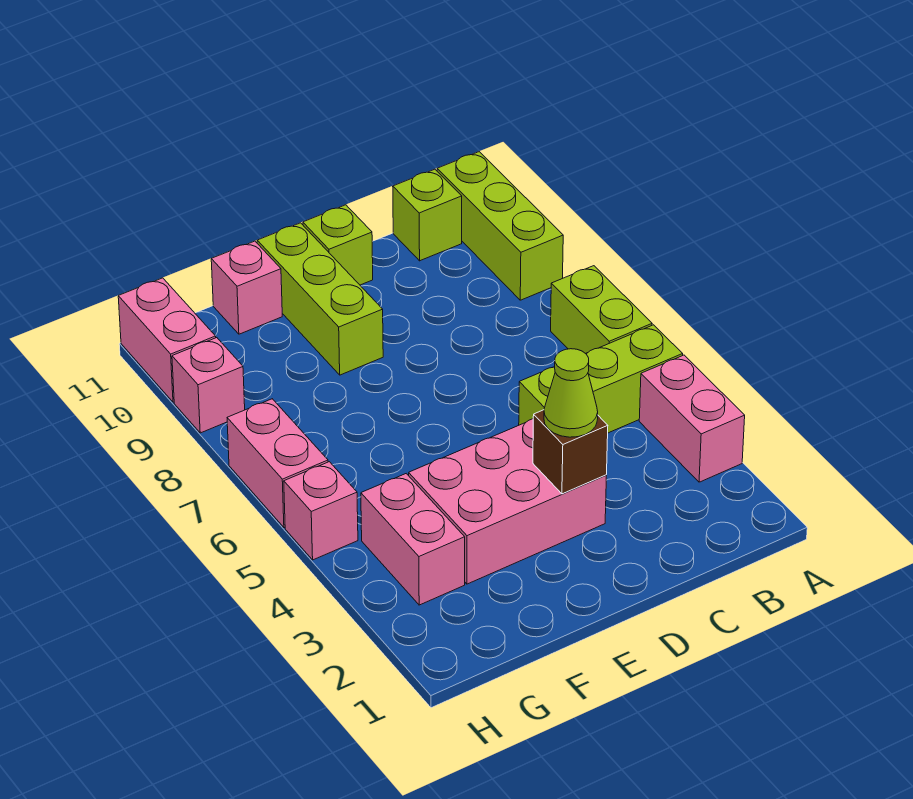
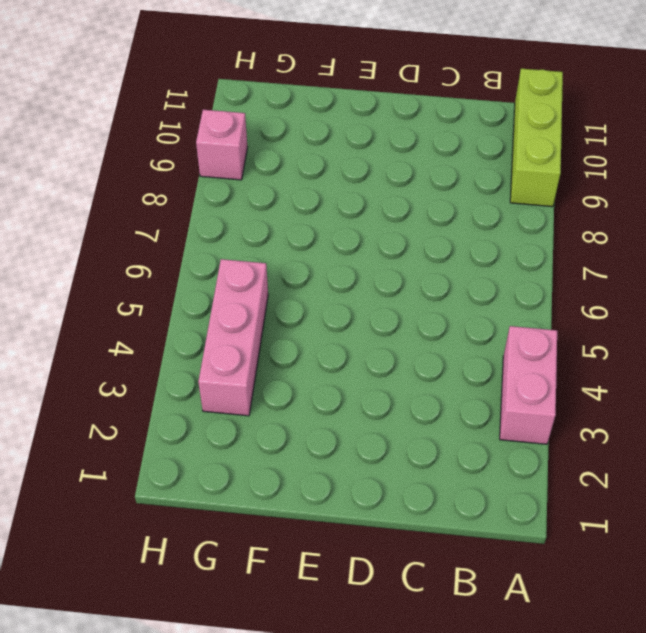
pink brick G3:G5 level 1 -> pink brick G3:G4 level 1
none -> lime brick A5:C5 level 1
none -> lime brick A6:A7 level 1
none -> lime brick B11 level 1

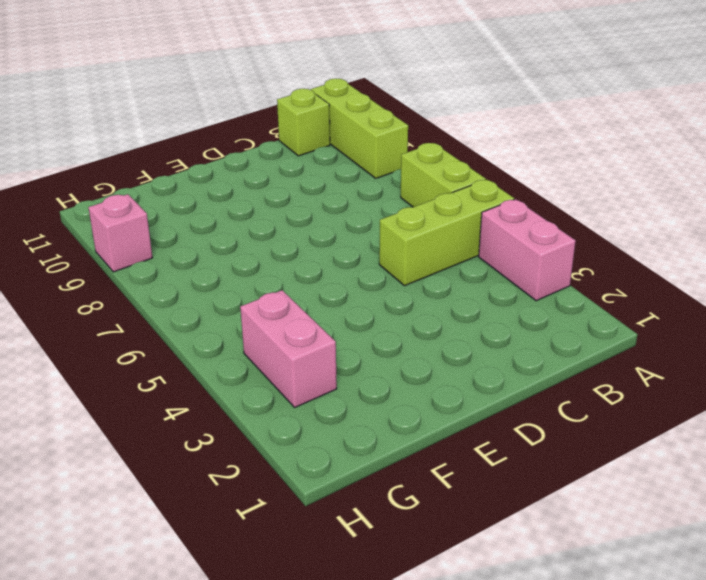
none -> pink brick D3:F4 level 1
none -> lime brick D11 level 1
none -> lime brick E9:E11 level 1

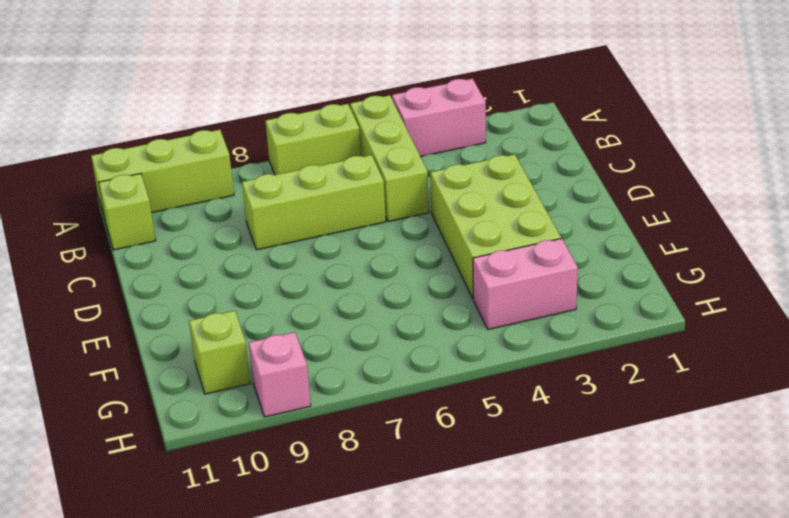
lime brick C6:C8 level 1 -> lime brick E9:E11 level 1
lime brick D3:F4 level 1 -> pink brick D3:F4 level 1
lime brick G10 level 1 -> lime brick D11 level 1
none -> pink brick F11 level 1
none -> pink brick H5 level 1
none -> pink brick H6:H7 level 1

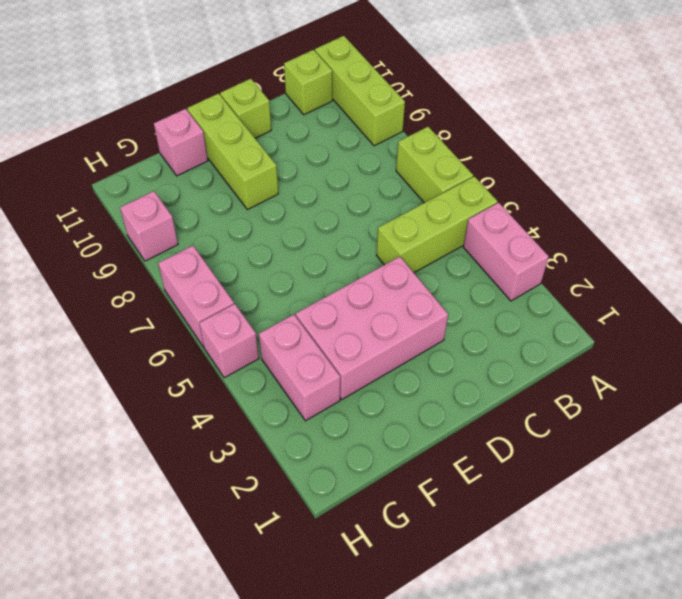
none -> pink brick H10:H11 level 1
none -> brown brick D3 level 2
none -> lime cone D3 level 3

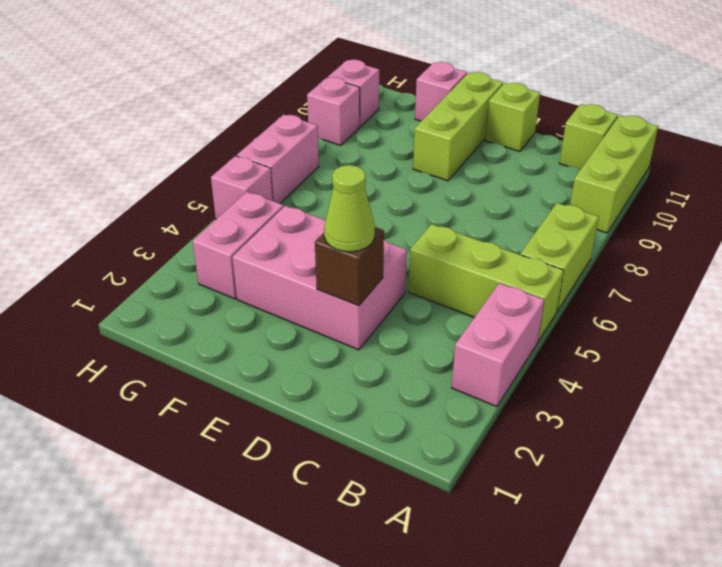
pink brick H10 level 1 -> pink brick H10:H11 level 1

